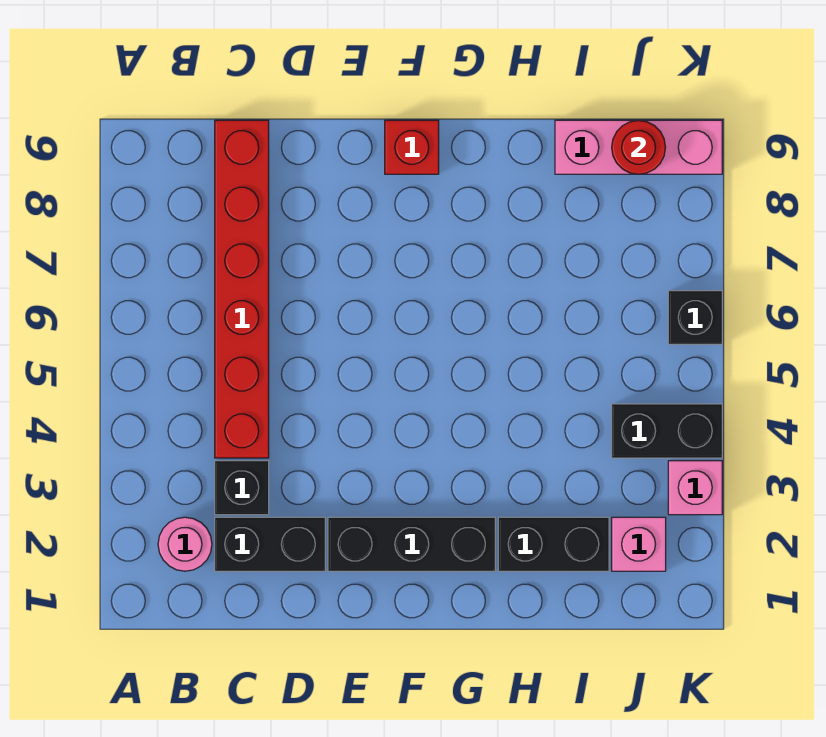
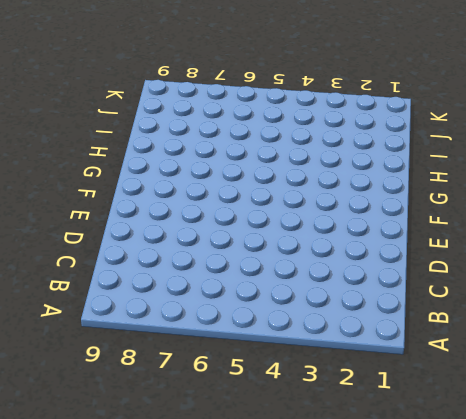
none -> pink round brick B2 level 1
none -> black brick C2:D2 level 1
none -> black brick C3 level 1

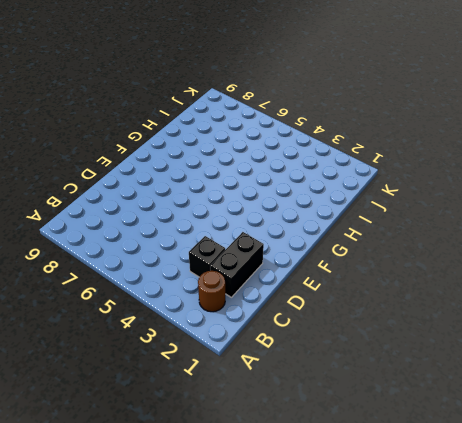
brown round brick B2 level 1 -> pink round brick B2 level 1
none -> red brick C4:C9 level 1
none -> black brick E2:G2 level 1
none -> red brick F9 level 1

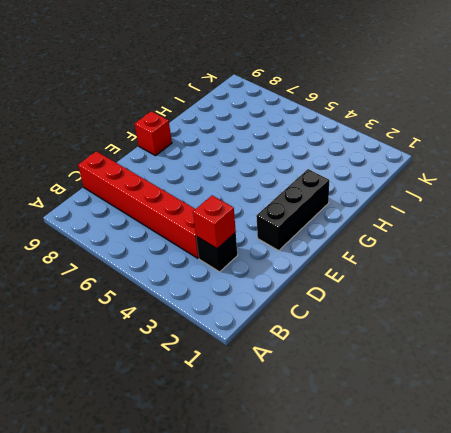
red brick C3 level 2 -> none
none -> pink round brick B2 level 1
none -> black brick C2:D2 level 1
none -> black brick H2:I2 level 1

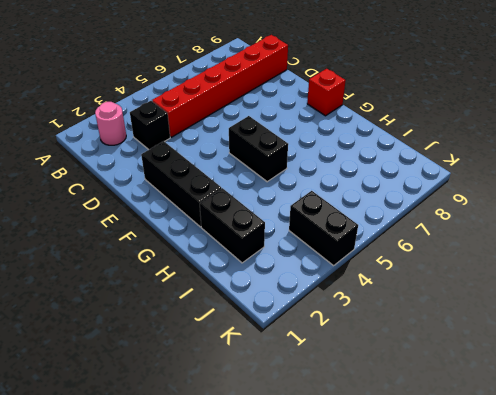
black brick F5:G5 level 1 -> black brick C2:D2 level 1
none -> pink brick I9:K9 level 1
none -> pink brick J2 level 1
none -> pink brick K3 level 1

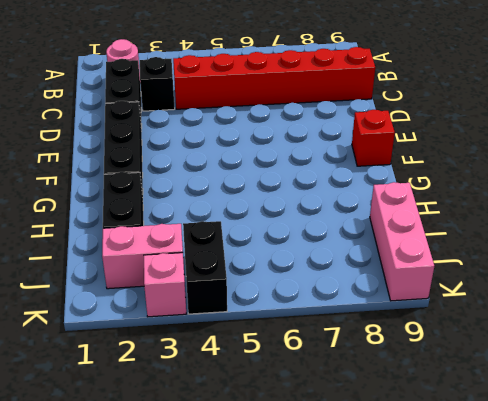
pink brick J2:J3 level 1 -> pink brick J2 level 1
none -> black brick K6 level 1
none -> red round brick J9 level 2

